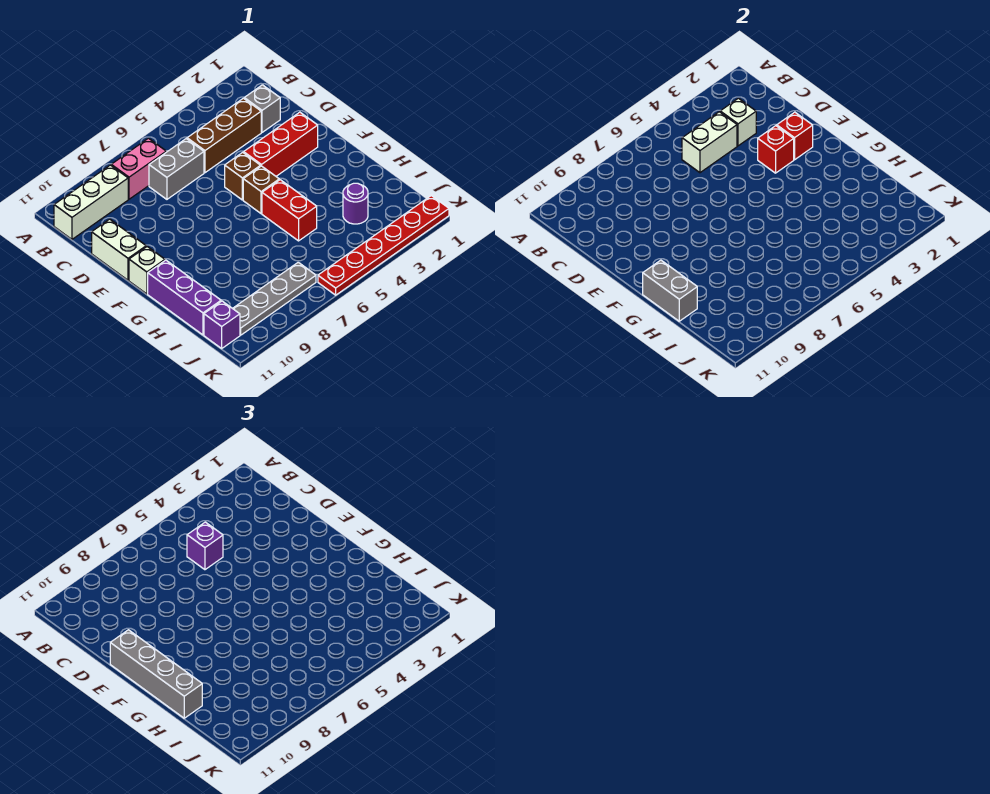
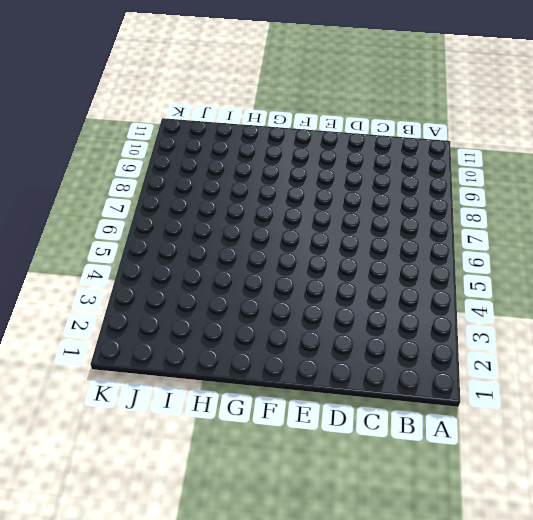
none -> pink brick B7:B8 level 1
none -> white brick B9:B11 level 1
none -> grey brick C2 level 1

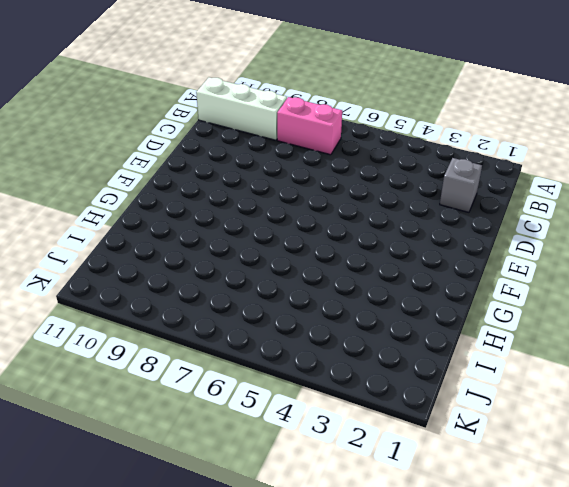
none -> brown brick C3:C5 level 1
none -> grey brick C6:C7 level 1
none -> white brick D11:E11 level 1

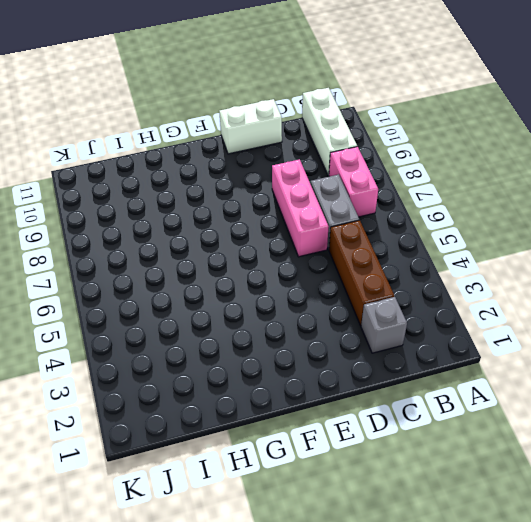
pink brick D6:D8 level 1 -> none
none -> red brick E2:E4 level 1
none -> brown brick E5 level 1
none -> brown brick F5 level 1

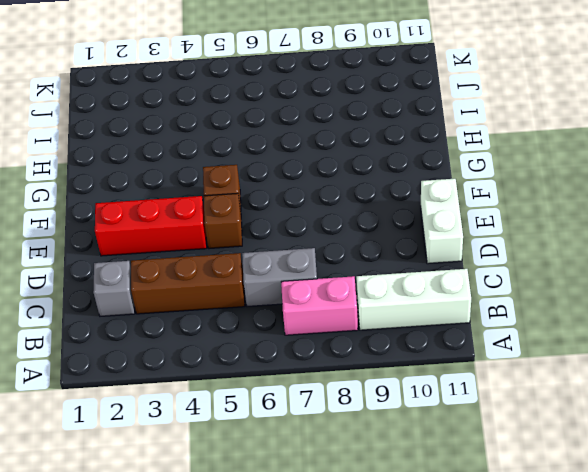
none -> white brick F11 level 1
none -> red brick G5:H5 level 1
none -> purple brick G11:I11 level 1

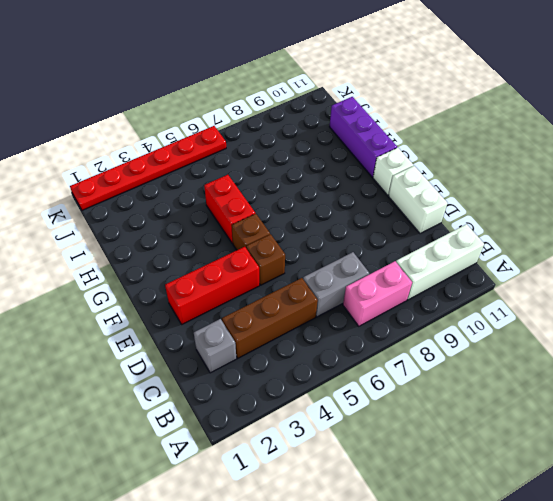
none -> purple round brick I3 level 1
none -> grey plate J7:J10 level 1
none -> purple brick J11 level 1

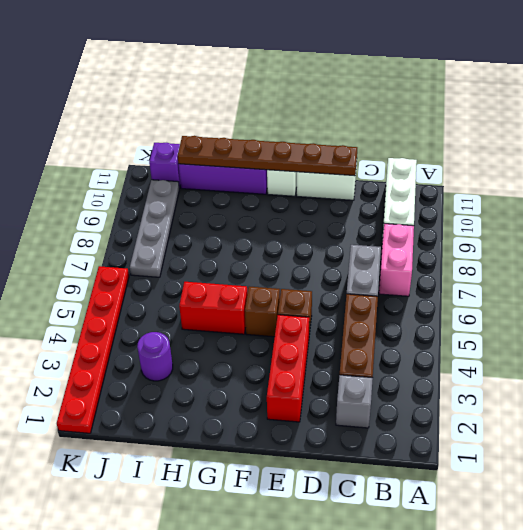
brown plate D11:I11 level 2 -> grey brick G11:H11 level 2
none -> white brick C3 level 2
none -> white brick C4:C5 level 2
none -> red brick E2 level 2

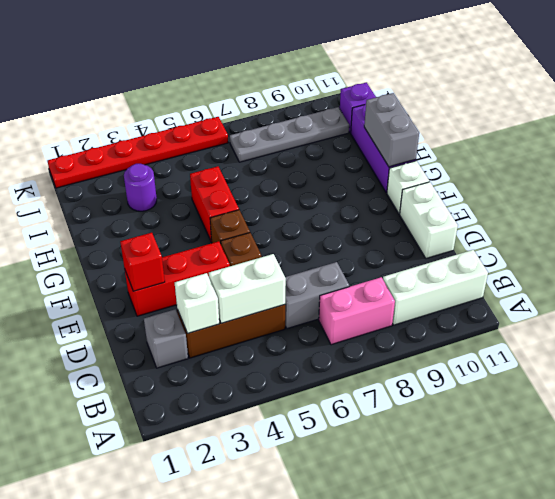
none -> red brick E3 level 2
none -> purple brick C5 level 3
none -> grey brick E11:H11 level 3

